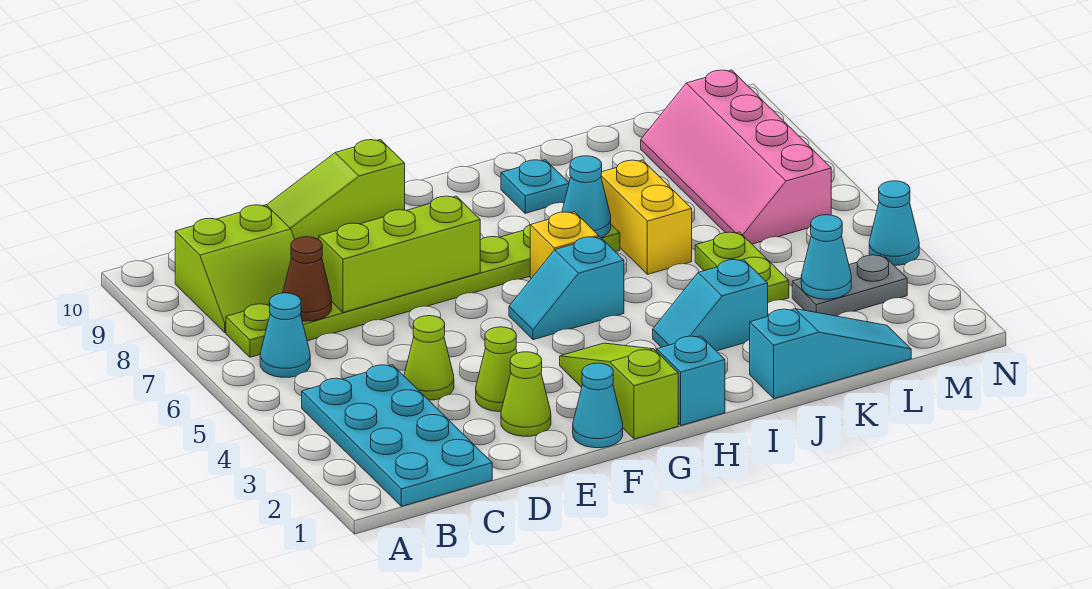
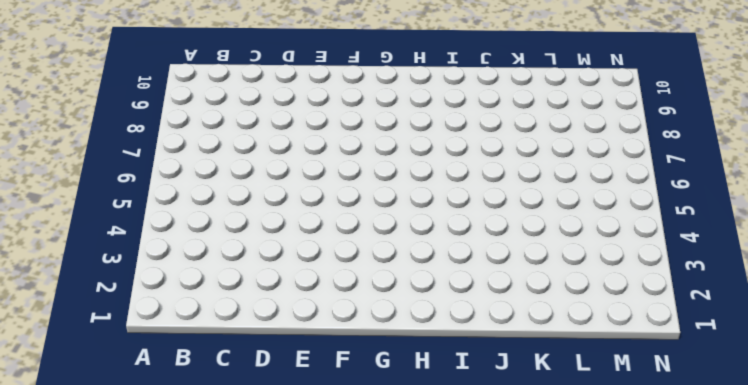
none -> cyan plate B1:C4 level 1
none -> cyan cone B6 level 1
none -> lime plate B7:I7 level 1

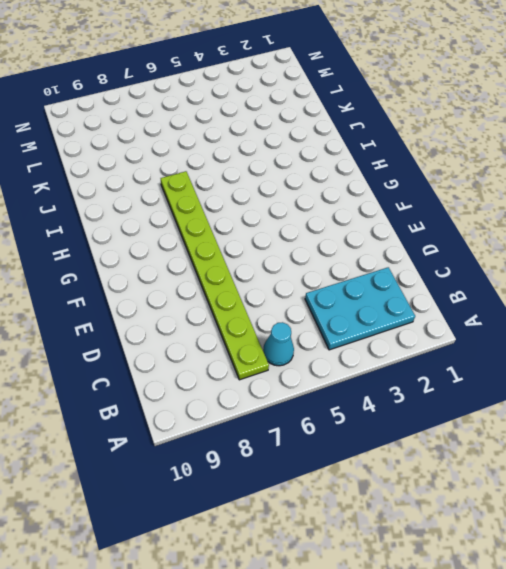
cyan plate B2:C4 level 1 -> cyan plate B1:C4 level 1
none -> lime slope B8:C9 level 1 top 9
none -> lime cone D4 level 1
none -> lime slope D10:F10 level 1 top F

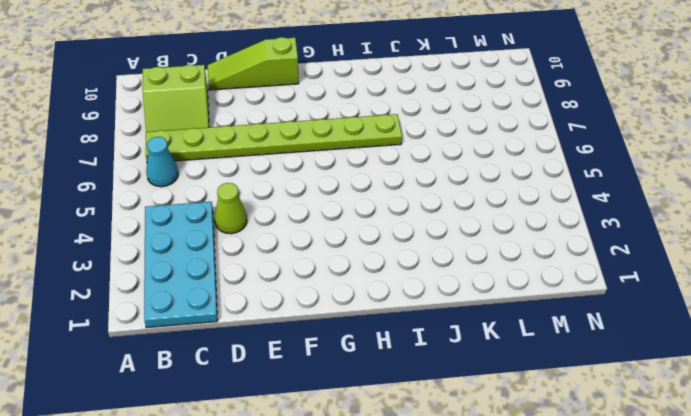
none -> lime cone E2 level 1
none -> lime cone E3 level 1
none -> cyan cone F1 level 1

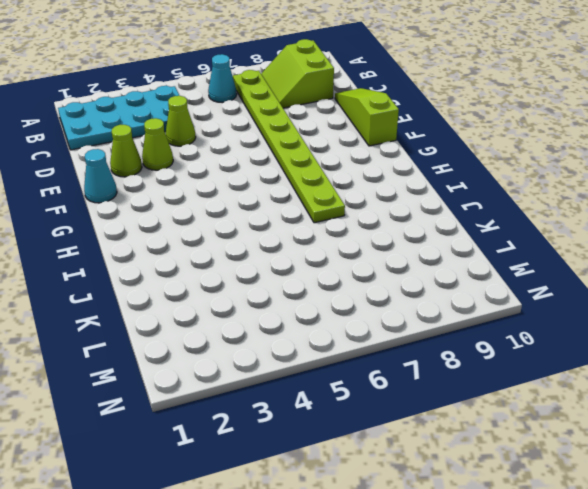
none -> lime slope G1:G3 level 1 top 1
none -> cyan slope G5:H5 level 1 top H
none -> cyan brick H1 level 1

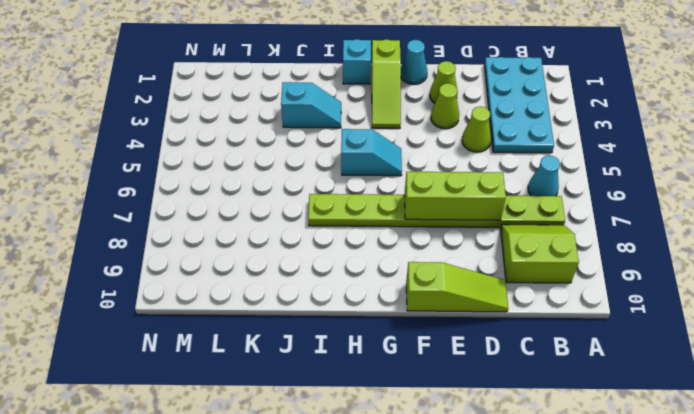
none -> yellow brick H6 level 1
none -> cyan plate I9 level 1
none -> cyan slope J1:L1 level 1 top J

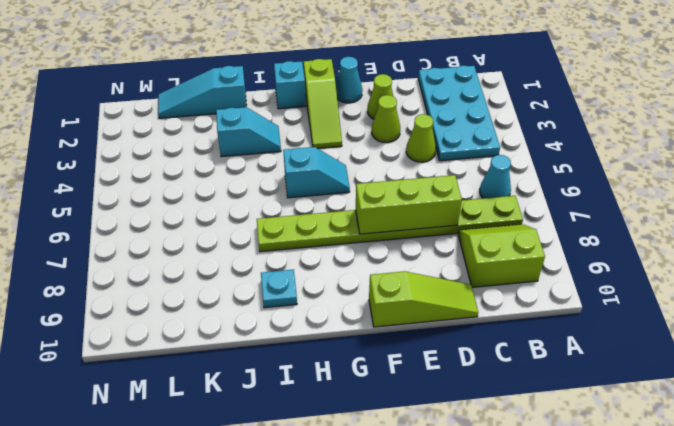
none -> yellow brick H6 level 1
none -> yellow brick J6:J7 level 1
none -> lime plate K4:K5 level 1

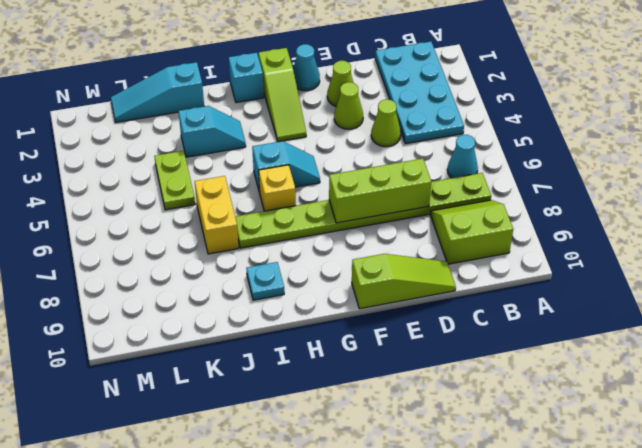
none -> grey plate L3:M3 level 1
none -> pink slope L6:M9 level 1 top M
none -> cyan cone N4 level 1

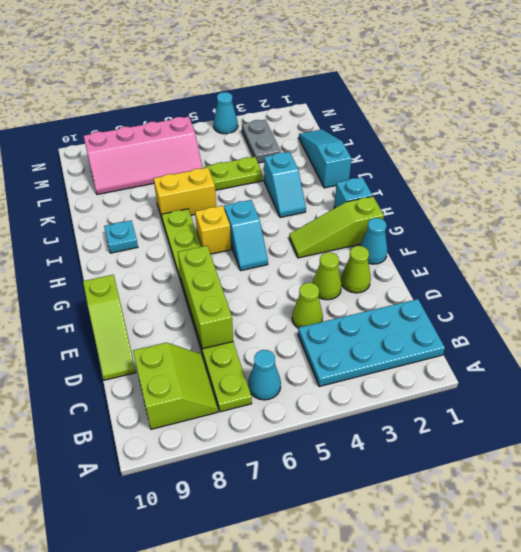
none -> brown cone C7 level 2
none -> cyan cone I7 level 2
none -> cyan cone L3 level 2

